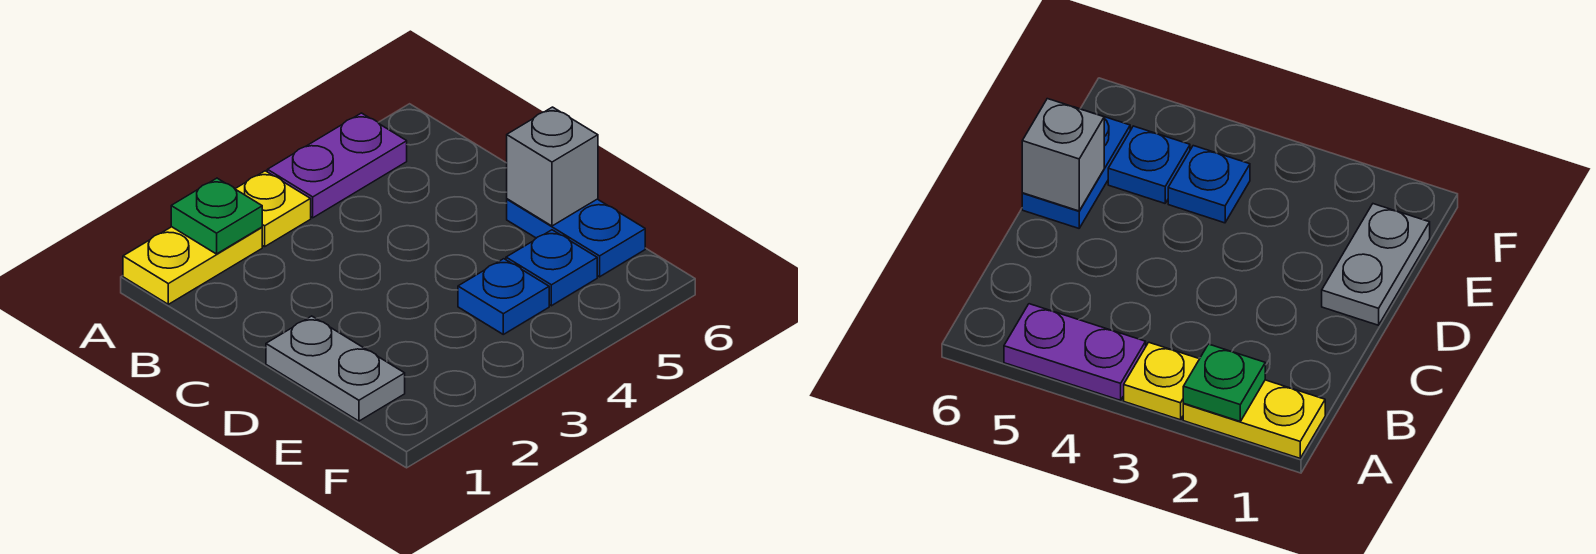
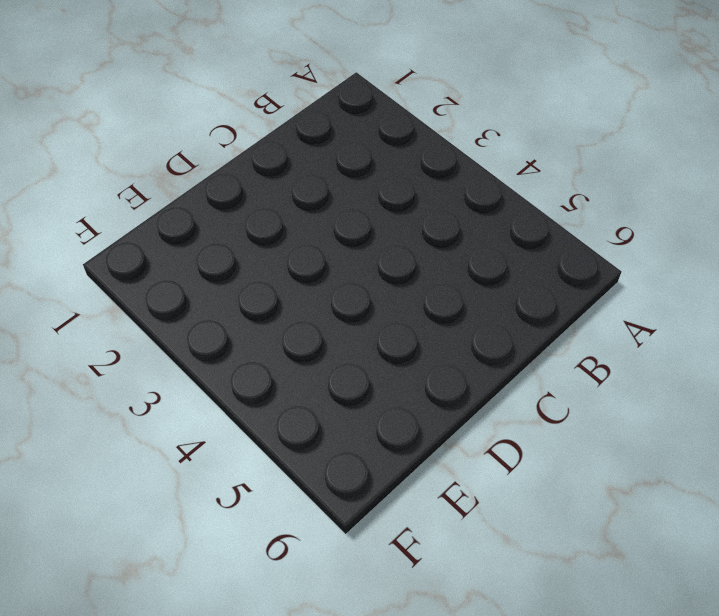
none -> yellow plate A1:A2 level 1
none -> yellow plate A3 level 1

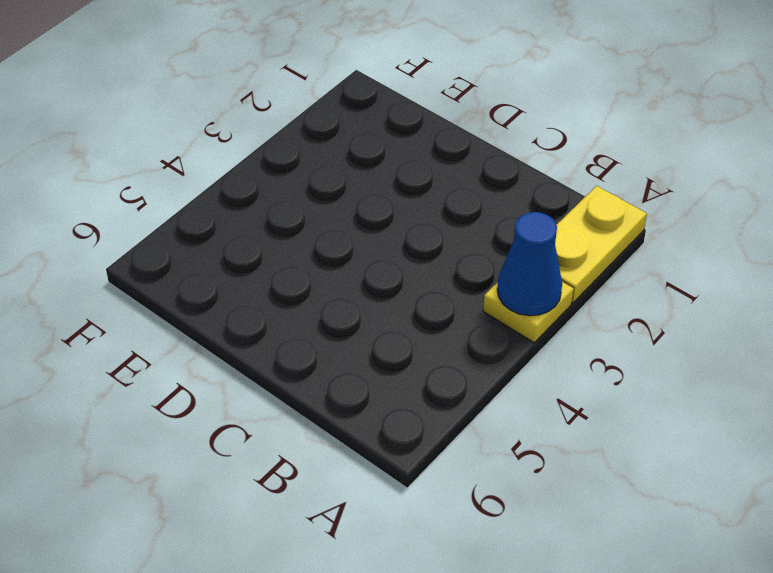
blue cone A3 level 2 -> none
none -> purple plate A4:A5 level 1
none -> grey plate D1:E1 level 1

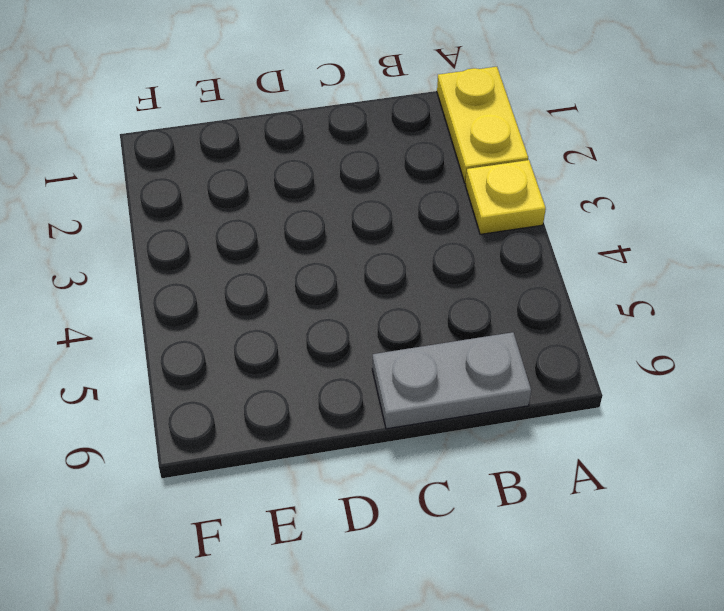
grey plate B6:C6 level 1 -> grey plate D1:E1 level 1
none -> purple plate A4:A5 level 1
none -> blue plate D6:E6 level 1

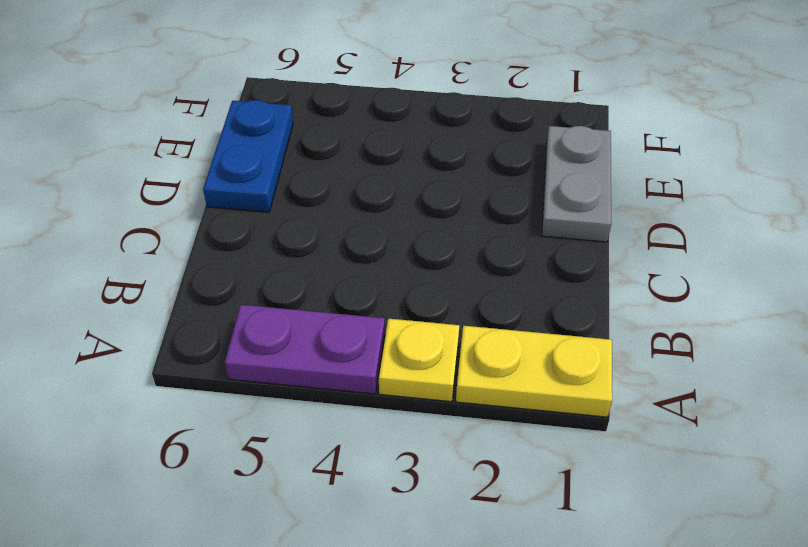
none -> blue plate E4 level 1
none -> blue plate E5 level 1

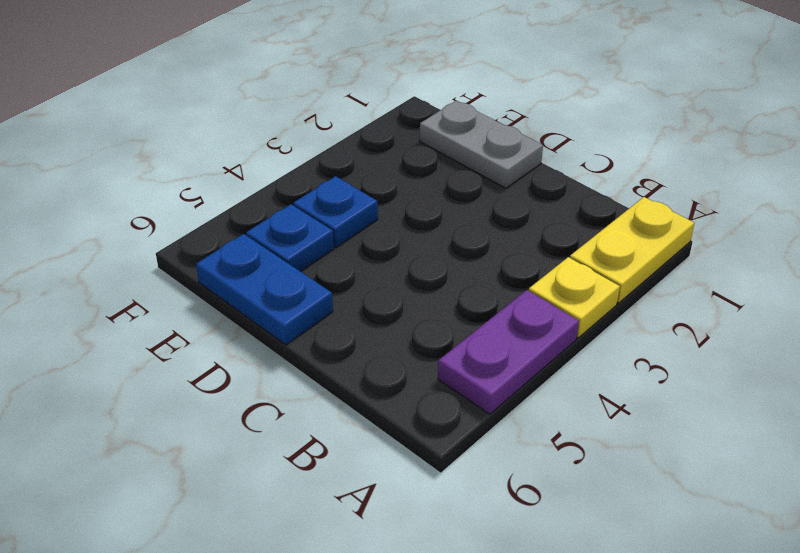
none -> green plate A2 level 2
none -> grey brick D6 level 2

